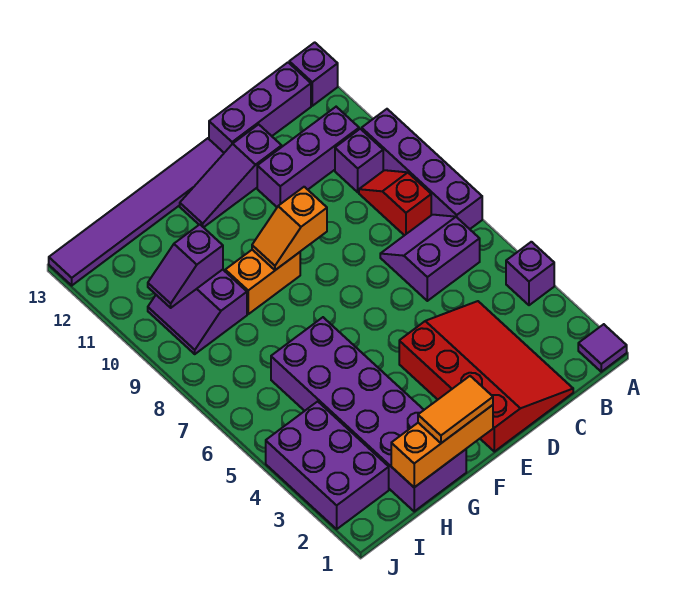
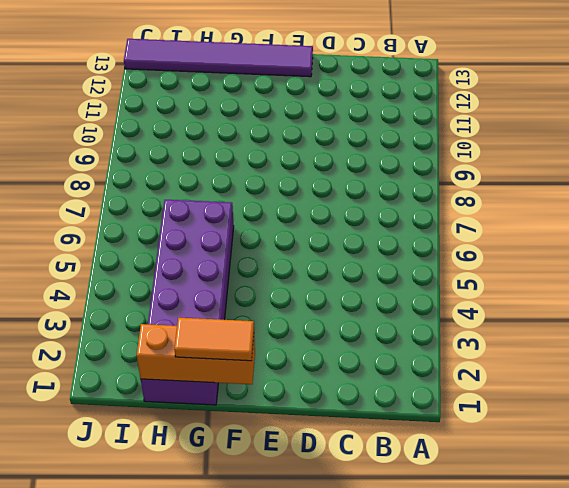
none -> purple tile A1 level 1
none -> purple brick A4 level 1
none -> purple brick A7:A10 level 1

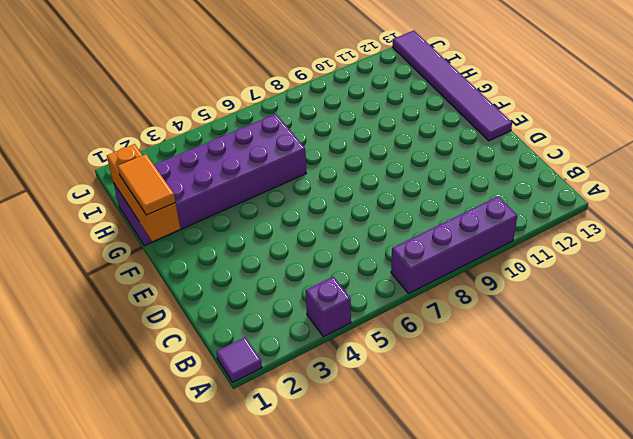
none -> purple brick A13 level 1
none -> purple slope B6:C7 level 1 top 6
none -> red slope B8:B9 level 1 top 8

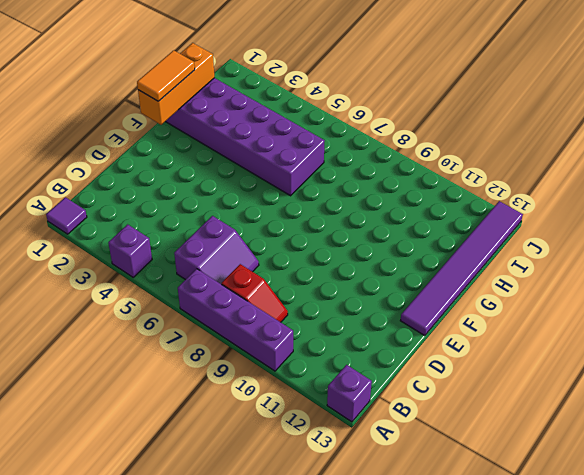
none -> purple brick B10 level 1
none -> purple brick B11:D11 level 1
none -> purple brick B13:D13 level 1

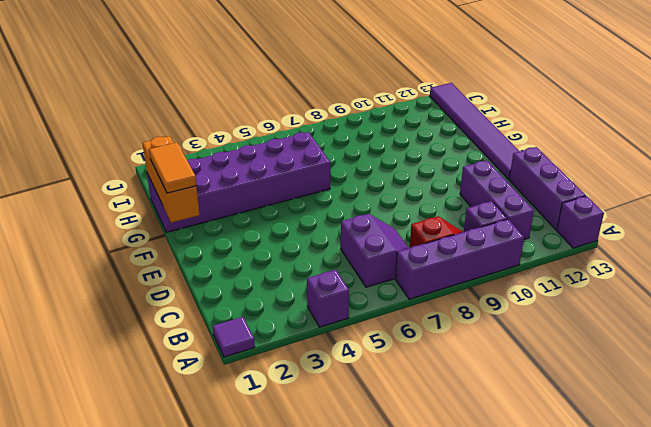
none -> red slope C1:E4 level 1 top E
none -> purple slope D12:F12 level 1 top D
none -> orange brick F9:G9 level 1

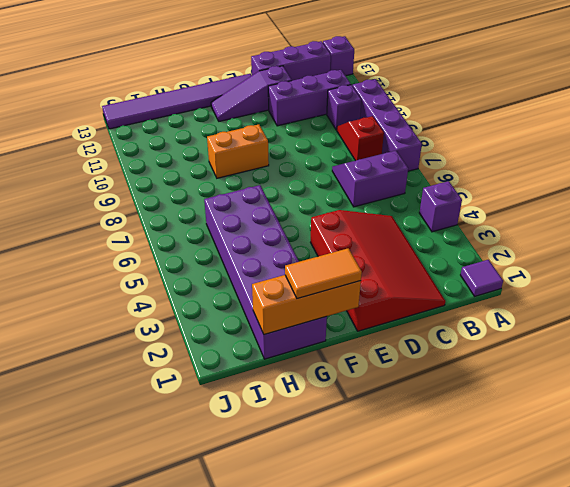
none -> purple slope H9:I10 level 1 top H
none -> purple brick I2:J4 level 1
none -> orange slope E9:F9 level 2 top E

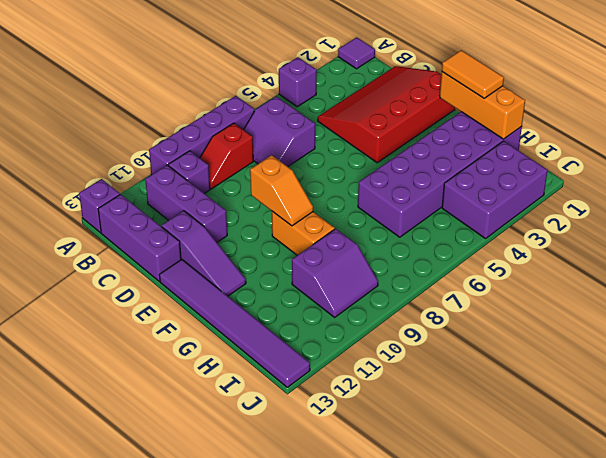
none -> purple slope H10:I10 level 2 top H

